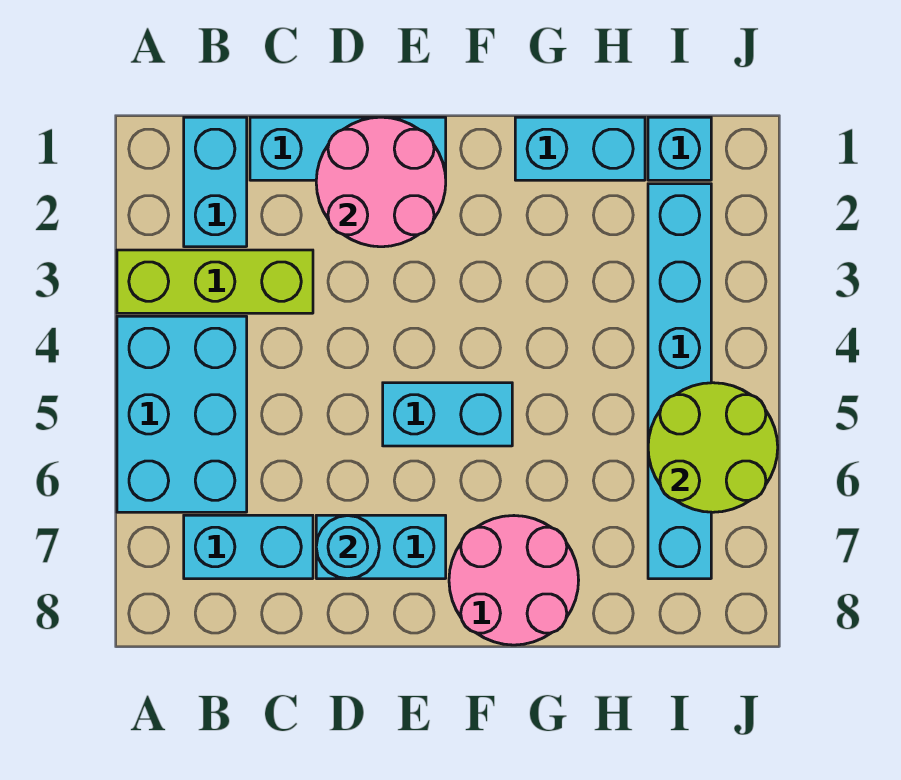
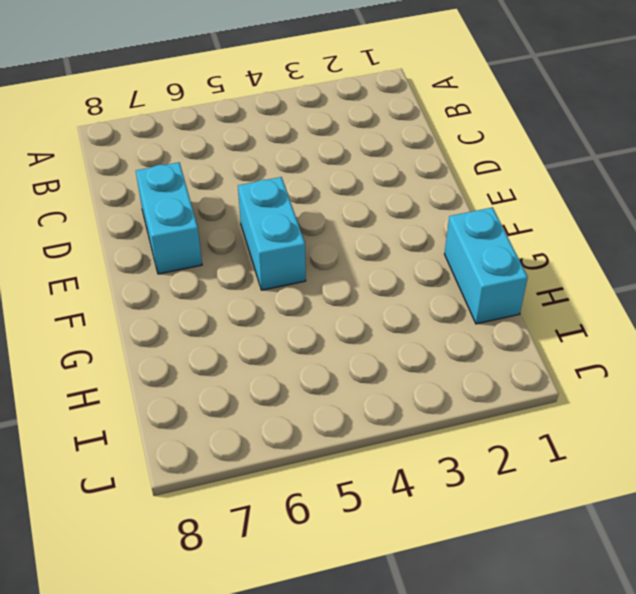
none -> lime brick A3:C3 level 1
none -> cyan brick A4:B6 level 1
none -> cyan brick B1:B2 level 1

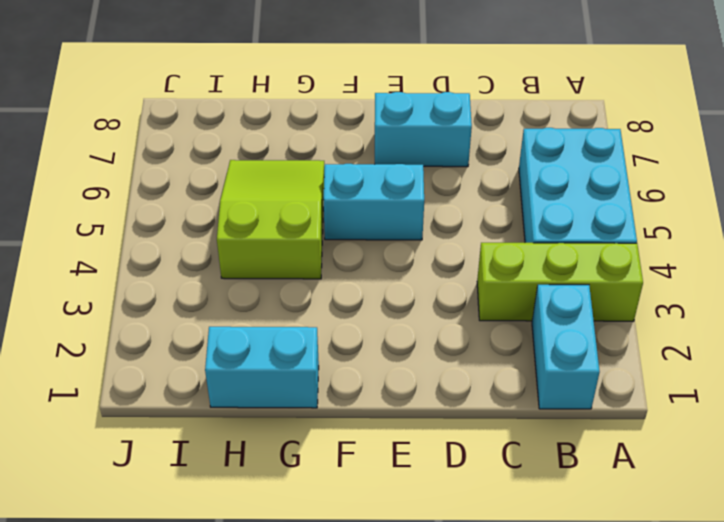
lime slope G4:H6 level 1 top 4 -> none
none -> cyan brick B7:C7 level 1
none -> cyan brick C1:E1 level 1
none -> pink round brick F7:G8 level 1

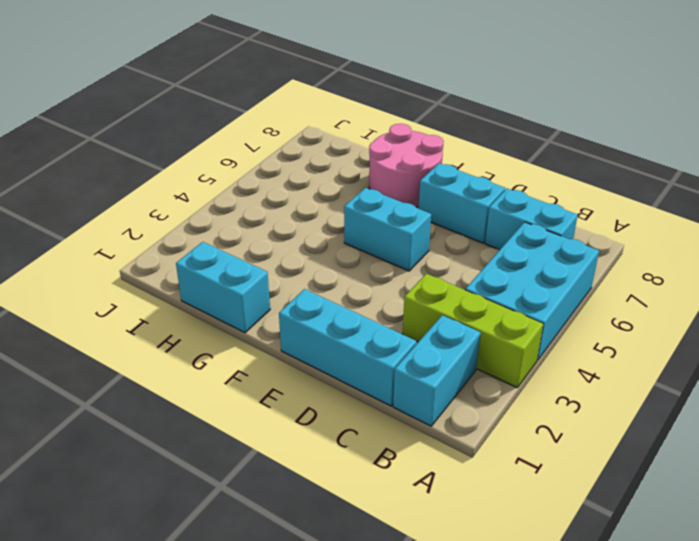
none -> cyan brick I1 level 1
none -> cyan brick I2:I7 level 1
none -> pink round brick D1:E2 level 2

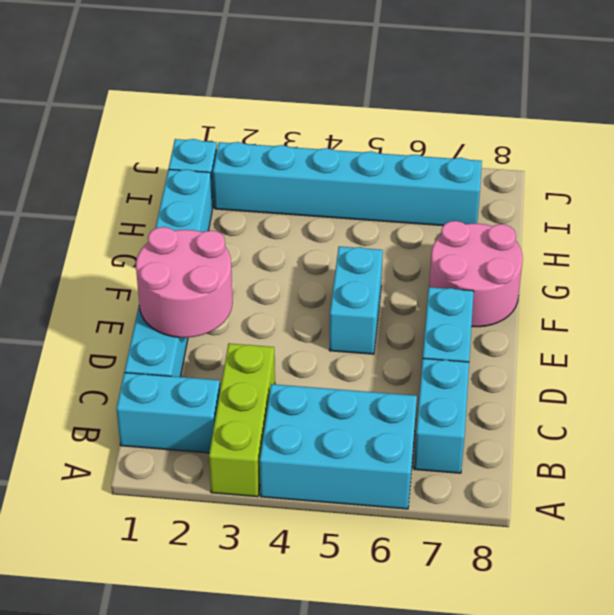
none -> cyan round brick D7 level 2
none -> lime round brick I5:J6 level 2

